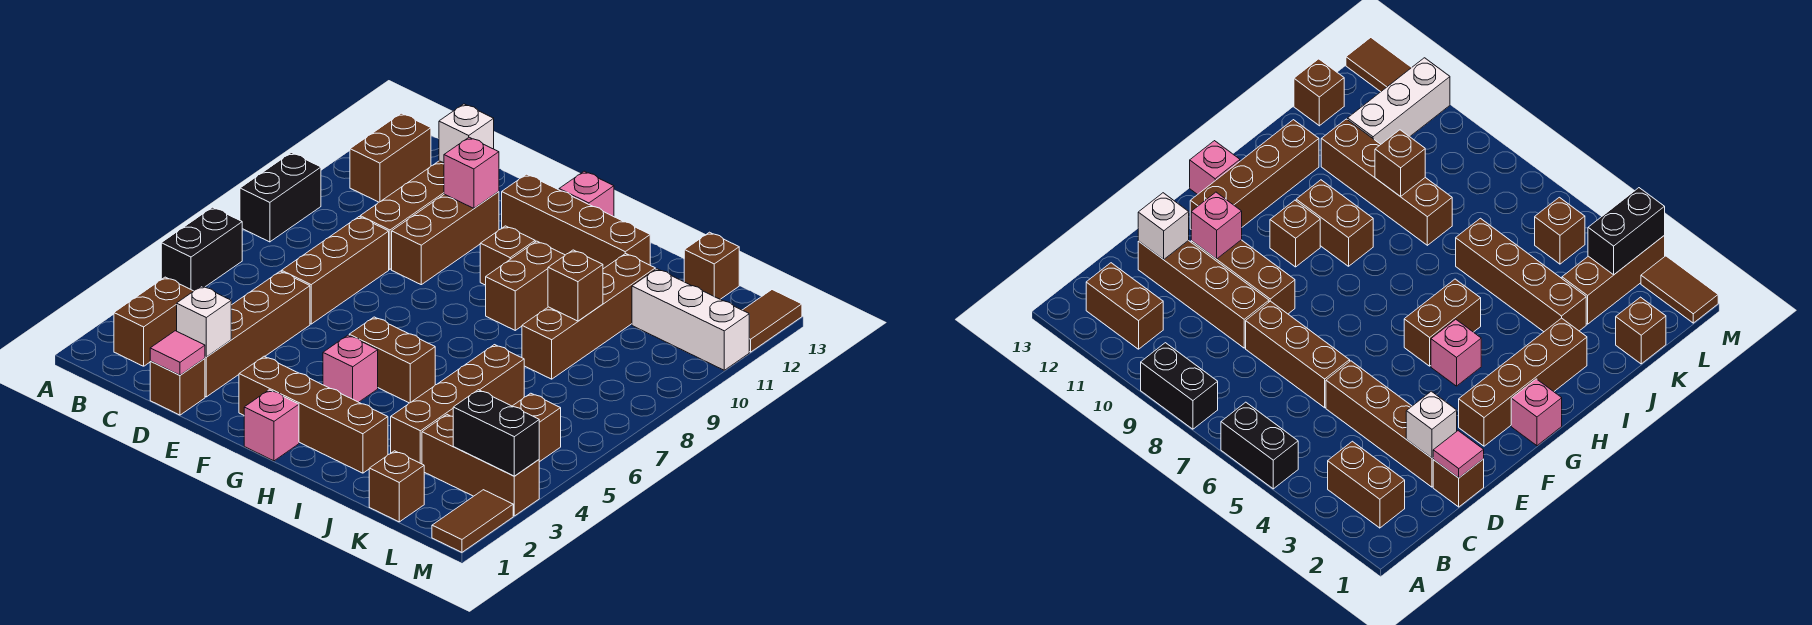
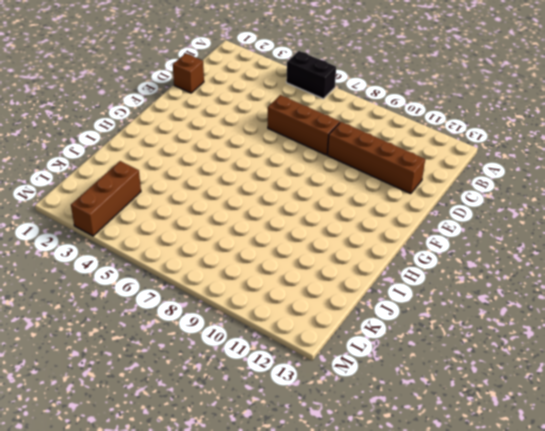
none -> black brick A8:A9 level 1
none -> brown brick B2:B3 level 1
none -> brown brick B11:B12 level 1
none -> brown brick D2:D5 level 1

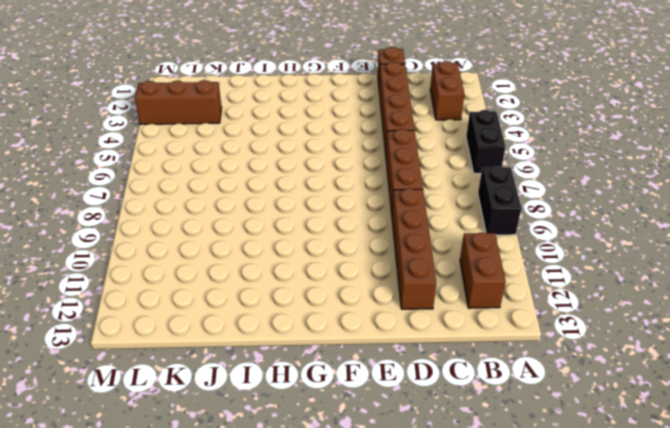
none -> brown brick E9:E11 level 1
none -> brown brick F2:I2 level 1
none -> brown brick F12:I12 level 1
none -> pink brick G1 level 1

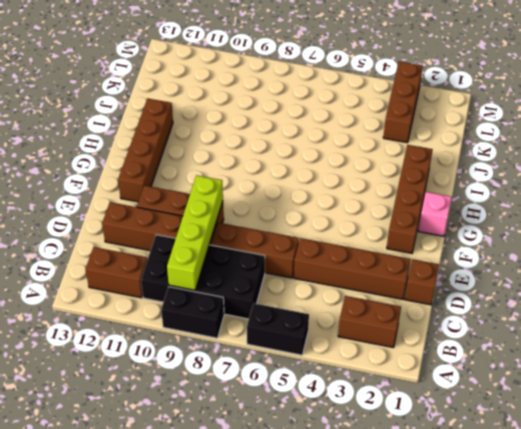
black brick B7:C10 level 1 -> none
lime brick B9:E9 level 2 -> none
none -> pink brick G4 level 1
none -> brown brick G5:H5 level 1
none -> brown brick G10 level 1
none -> pink brick G13 level 1

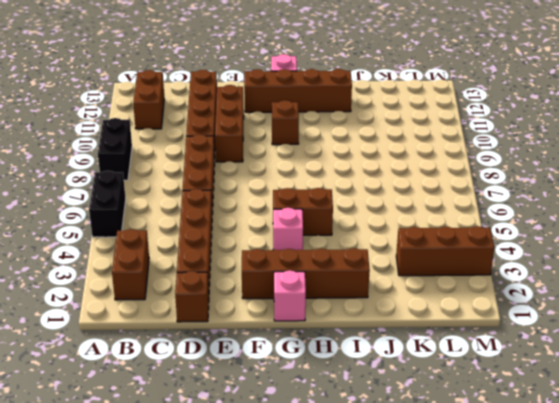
none -> brown brick H9:H10 level 1
none -> brown brick J3:J6 level 1
none -> brown brick J8:J11 level 1
none -> brown brick K1 level 1

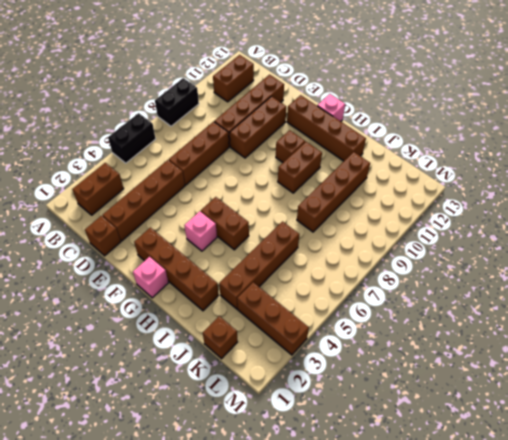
none -> white brick K11:M11 level 1
none -> brown brick K13 level 1
none -> brown brick L5 level 1
none -> brown tile M1:M2 level 1

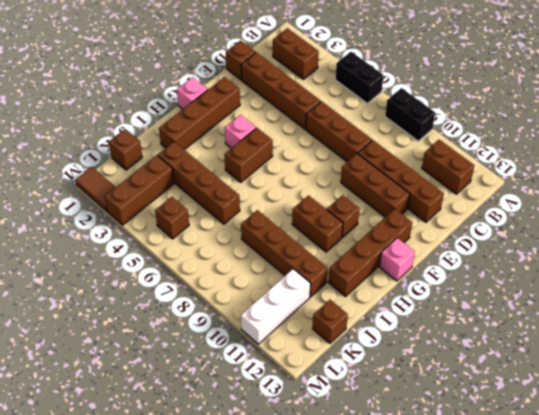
none -> brown tile M12:M13 level 1
none -> pink tile D1 level 2
none -> white brick D2 level 2
none -> white brick D12 level 2

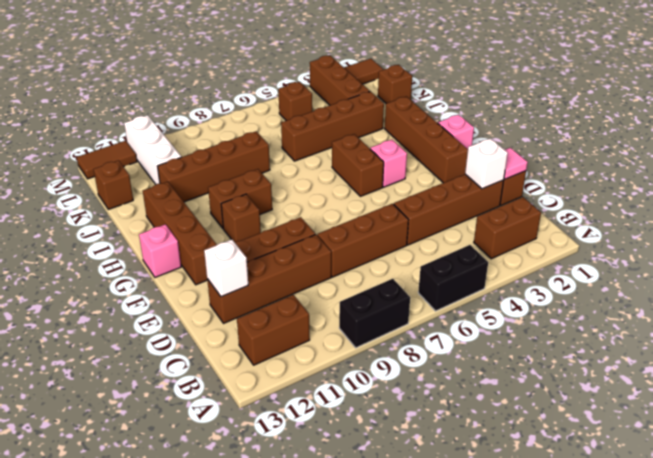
none -> pink brick E11 level 2
none -> brown brick J9 level 2
none -> black brick L3:M3 level 2

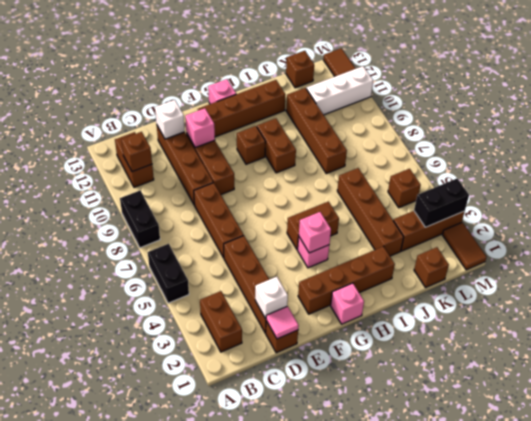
brown brick B11 level 2 -> brown brick J9 level 2
pink brick G4 level 2 -> none

